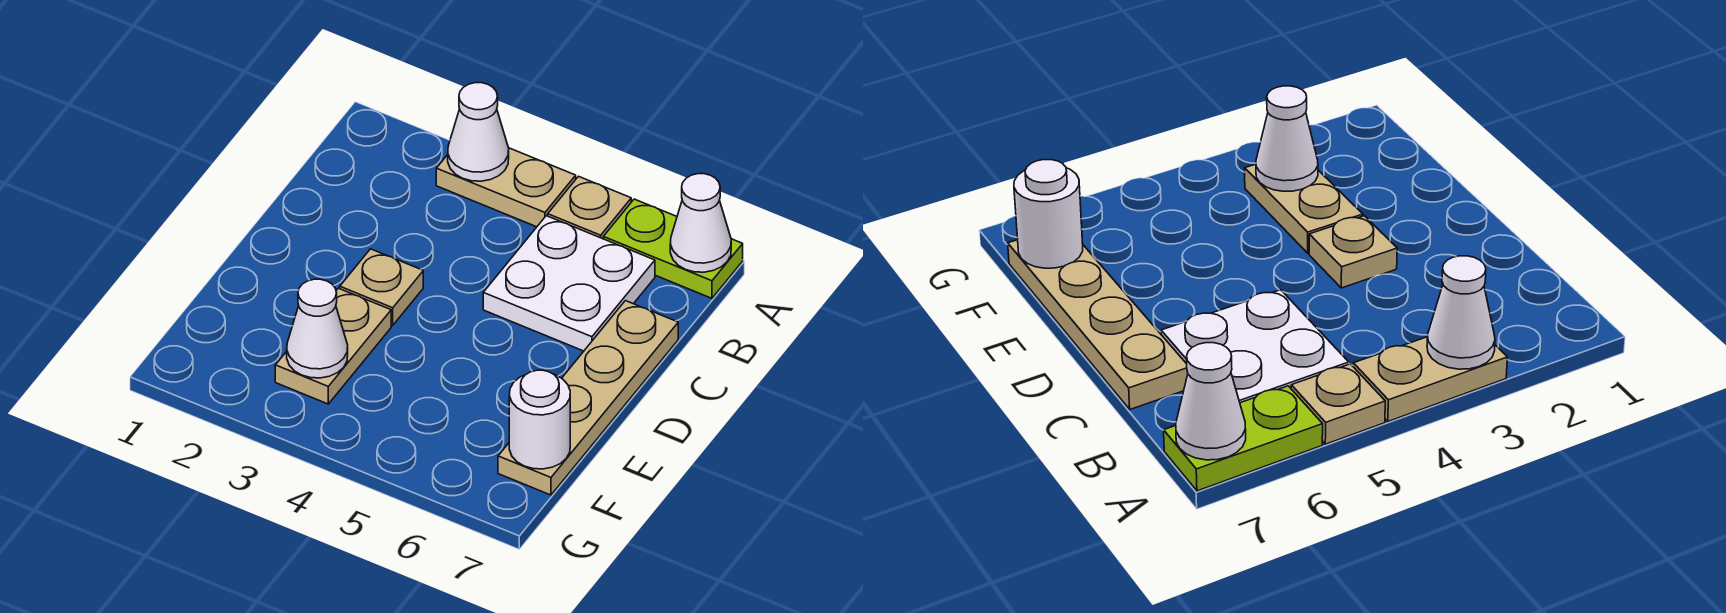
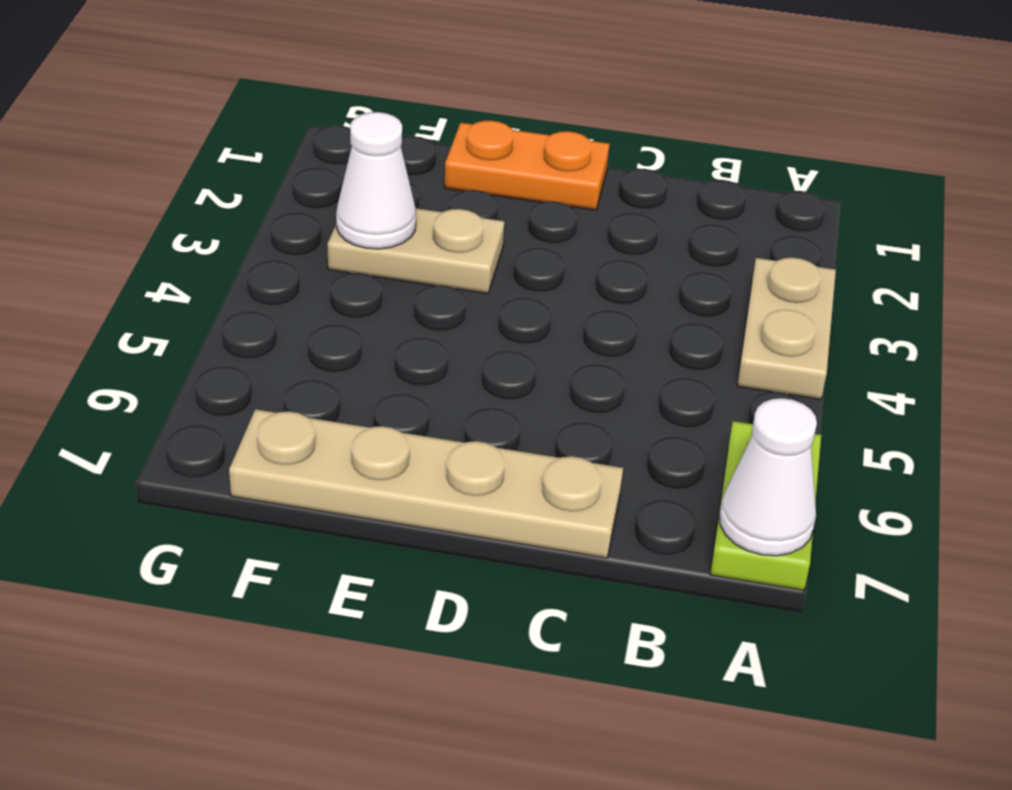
orange plate D1:E1 level 1 -> none
none -> tan plate A5 level 1
none -> white plate B5:C6 level 1

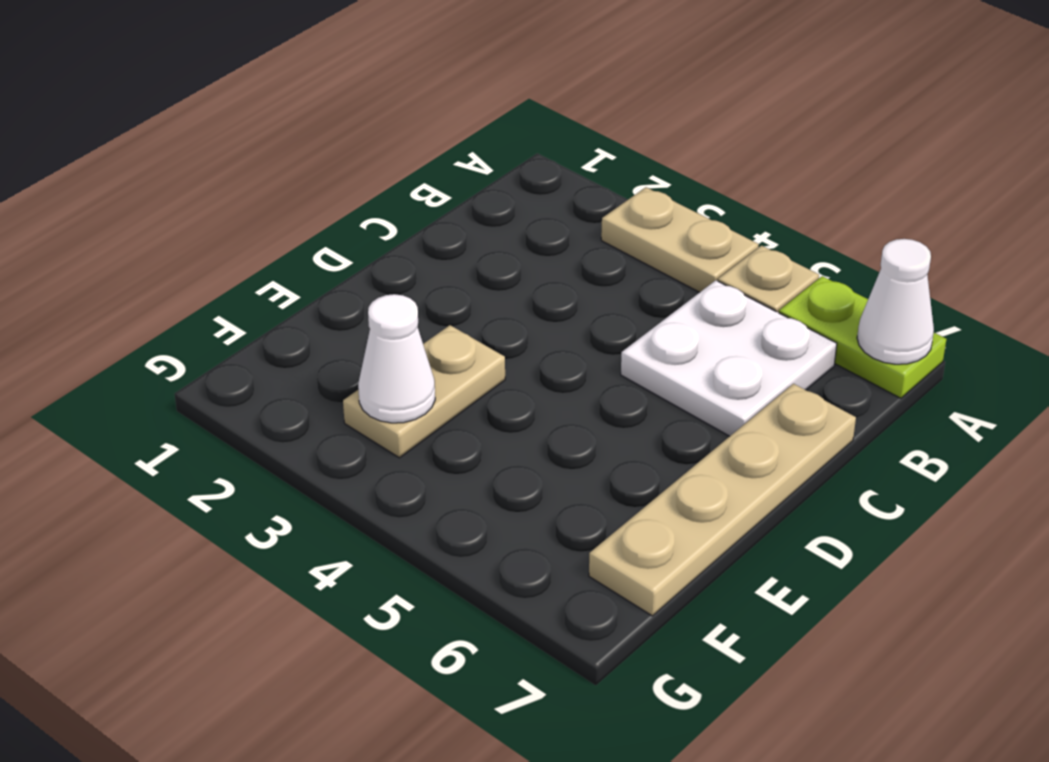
none -> tan plate D3 level 1
none -> white cone A3 level 2

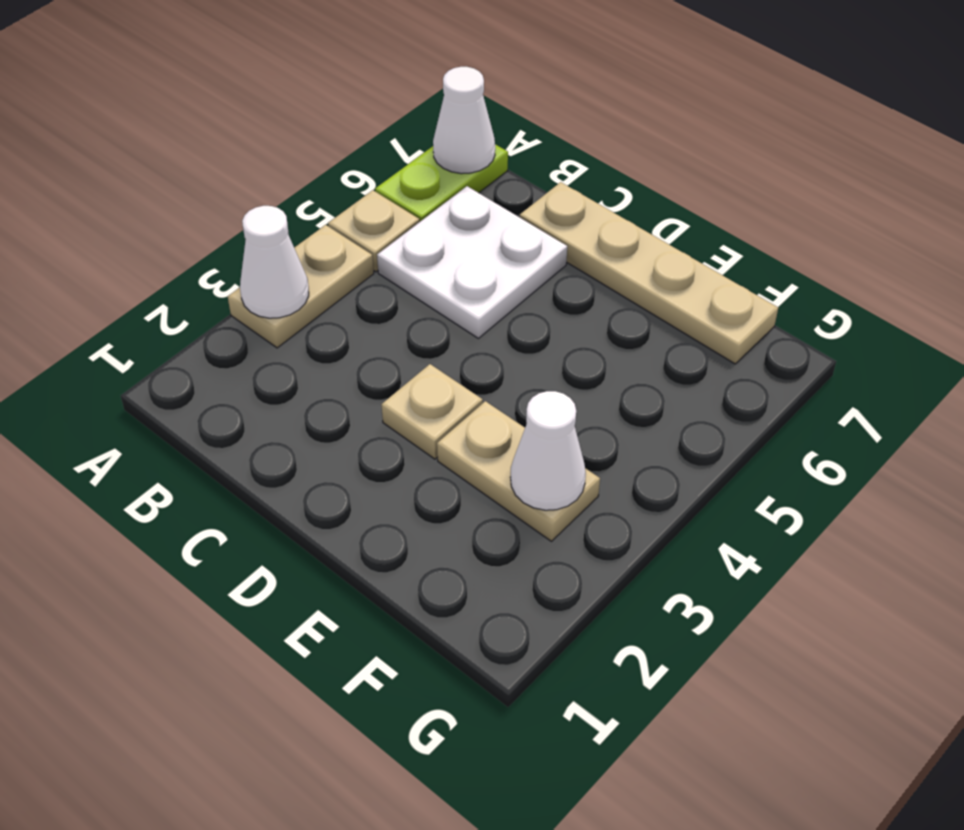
none -> white round brick F7 level 2

